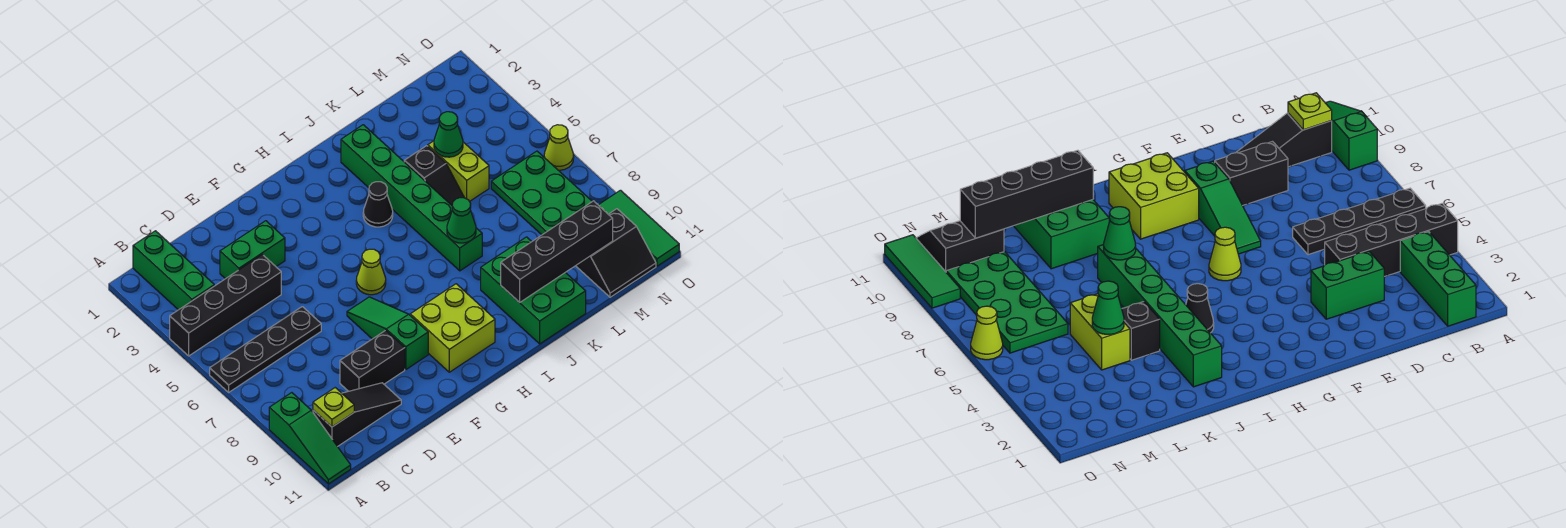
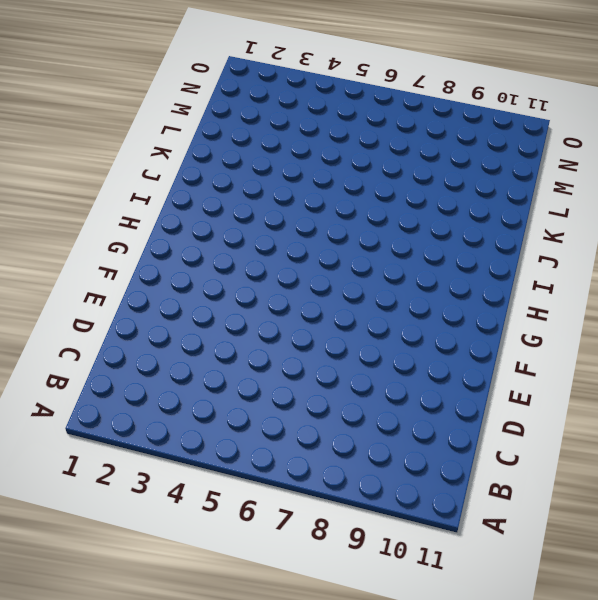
none -> black brick A4:D4 level 1
none -> black plate A6:D6 level 1
none -> green slope A9:A11 level 1 top 9

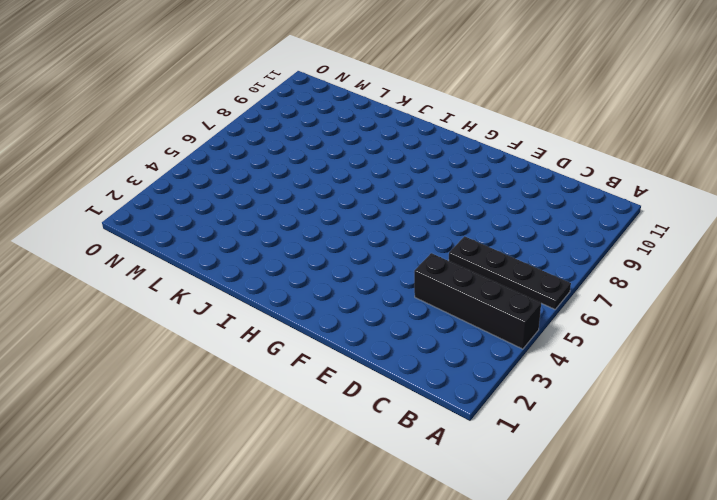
none -> green slope A9:A11 level 1 top 9
none -> green brick B1:B3 level 1
none -> black slope B10:D10 level 1 top B

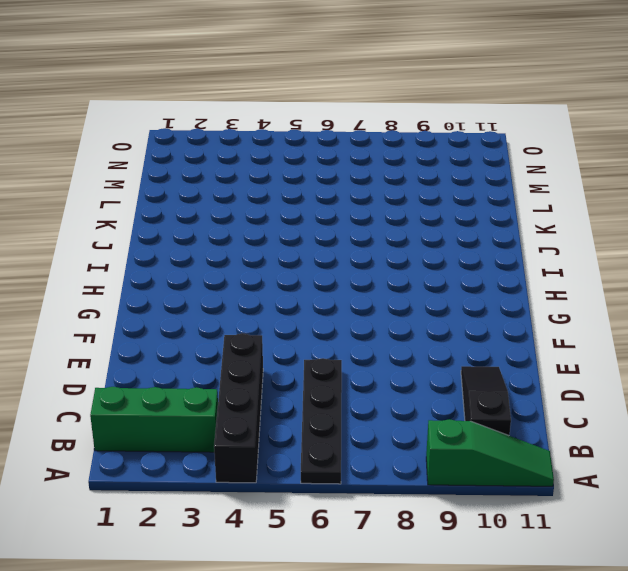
none -> green brick D3:E3 level 1
none -> black brick D9:E9 level 1
none -> green slope F7:F9 level 1 top 9

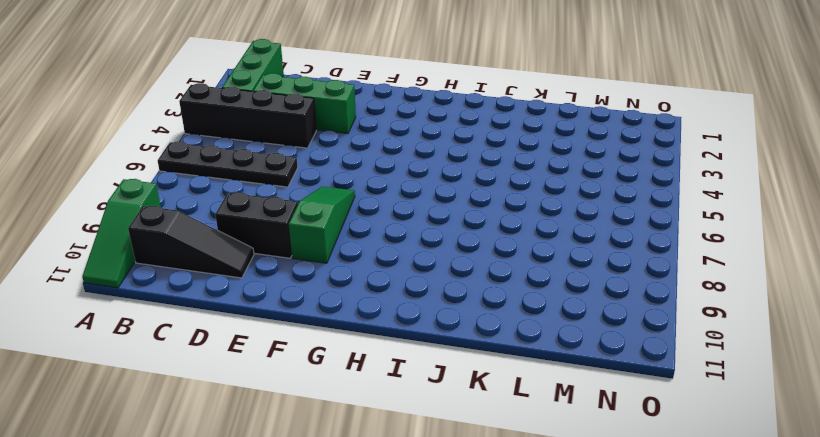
green brick C3:E3 level 1 -> green brick D3:E3 level 1
none -> lime cone G6 level 1
none -> lime brick G9:H10 level 1
none -> black cone I4 level 1

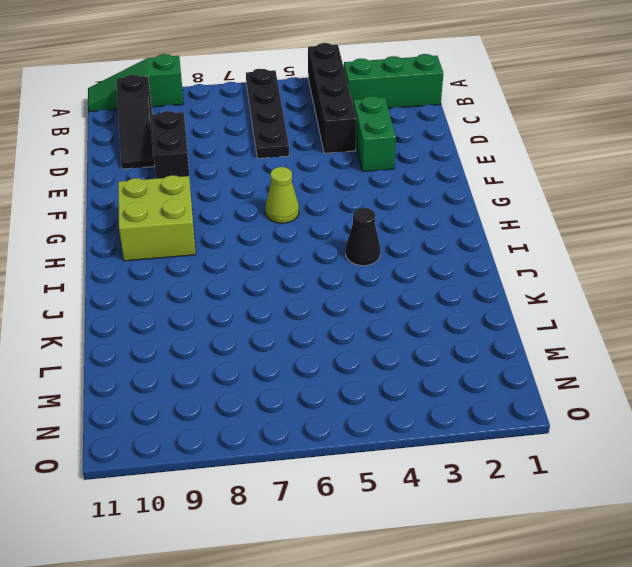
none -> green slope F7:F9 level 1 top 9
none -> green brick J2:J7 level 1
none -> green brick J9:K11 level 1

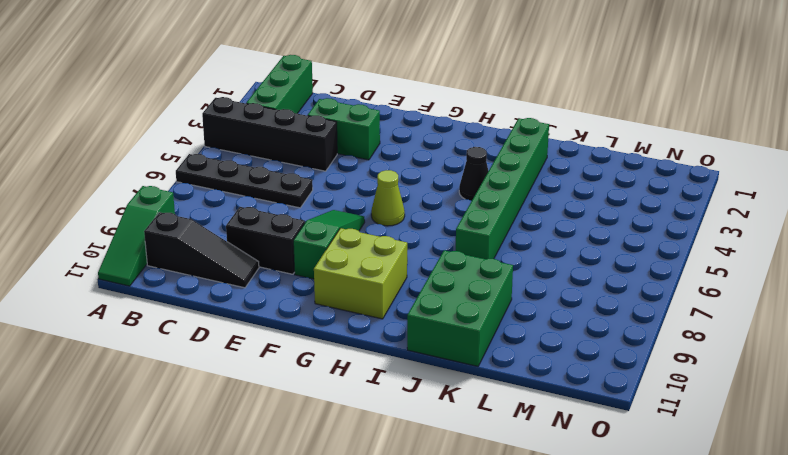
none -> black slope K4:K5 level 1 top 4
none -> lime brick L4:L5 level 1
none -> green plate M6:N9 level 1

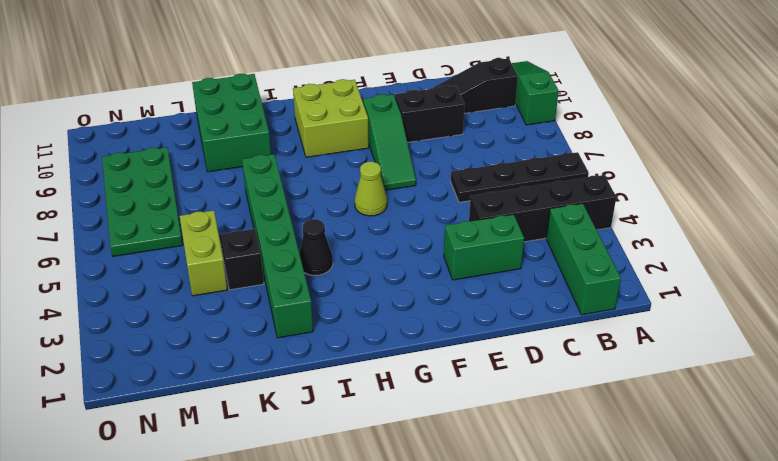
none -> black slope M10:N11 level 1 top 10
none -> lime cone O6 level 1
none -> green tile O9:O11 level 1

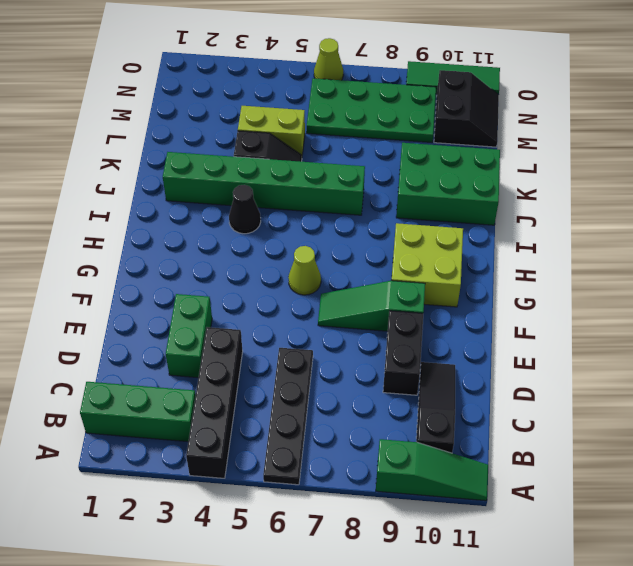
none -> lime plate B10 level 2
none -> green cone J7 level 2
none -> black brick J10:M10 level 2

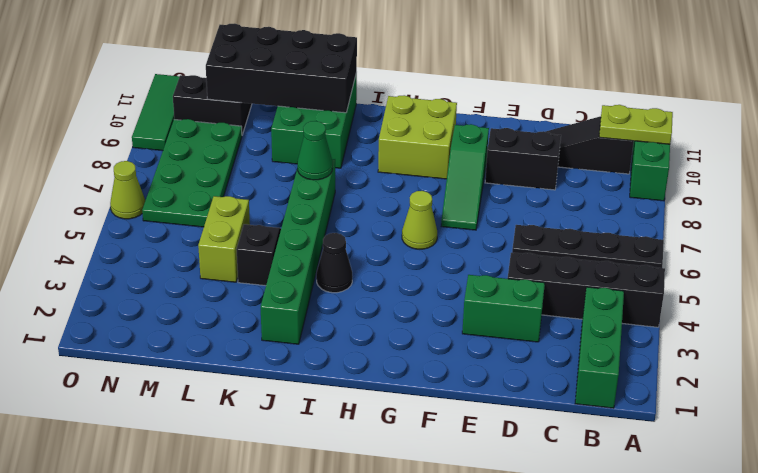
lime plate A10:B10 level 2 -> lime plate B10 level 2
black brick J10:M11 level 2 -> black brick J10:M10 level 2
none -> green cone L4 level 2

